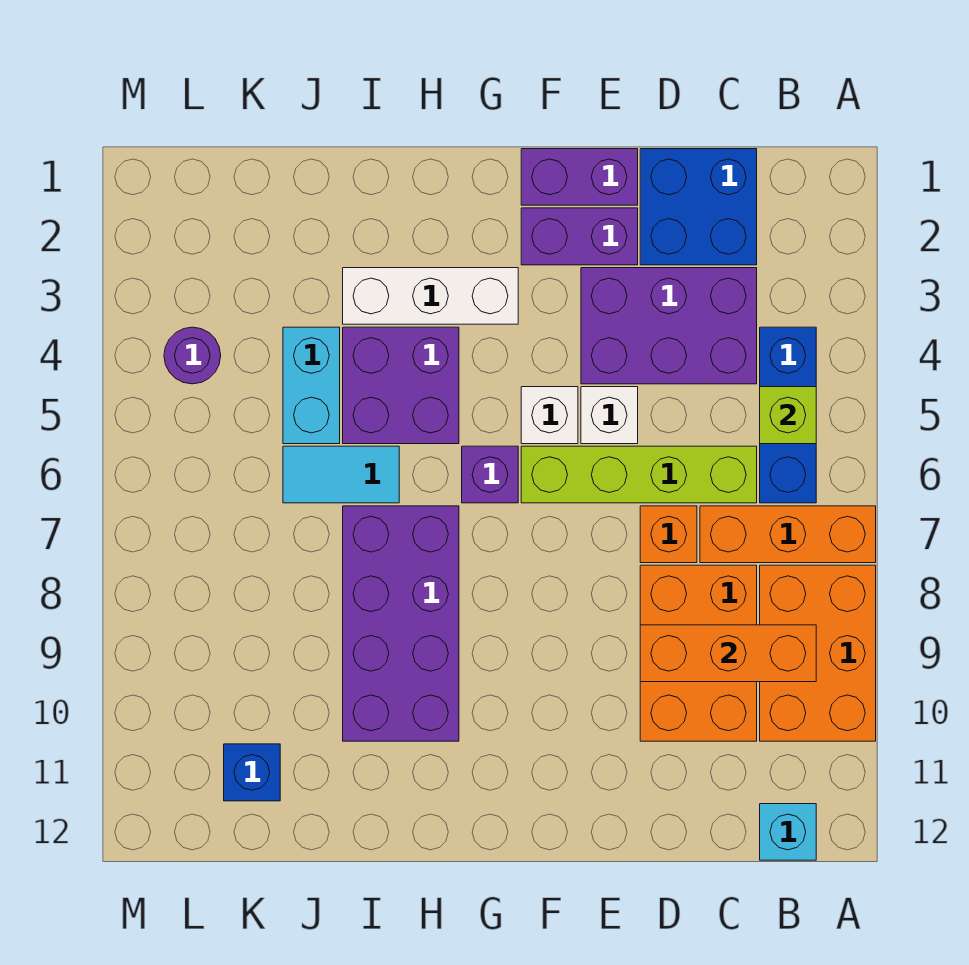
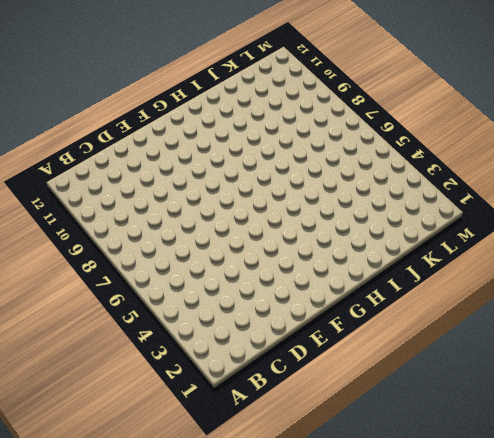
none -> orange brick A7:C7 level 1
none -> orange brick A8:B10 level 1
none -> blue brick B4:B6 level 1

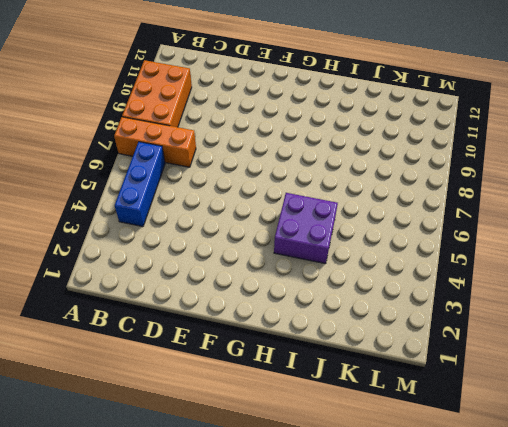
none -> cyan brick B12 level 1
none -> blue brick C1:D2 level 1
none -> purple brick C3:E4 level 1

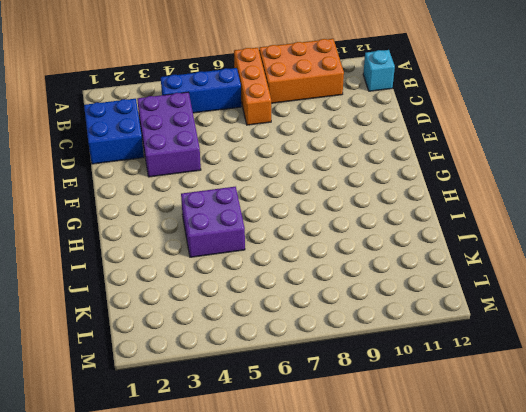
none -> lime brick C6:F6 level 1
none -> orange brick C8:D10 level 1
none -> orange brick D7 level 1

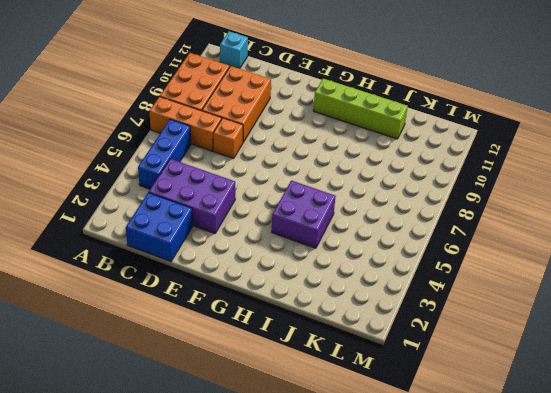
lime brick G11:J11 level 1 -> lime brick C6:F6 level 1
none -> purple brick E1:F1 level 1
none -> purple brick E2:F2 level 1
none -> white brick E5 level 1

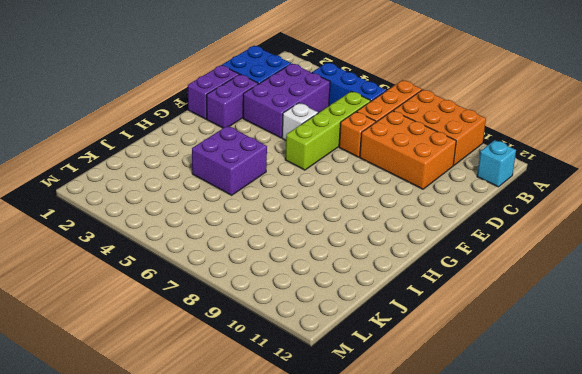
none -> white brick F5 level 1
none -> white brick G3:I3 level 1
none -> purple brick G6 level 1

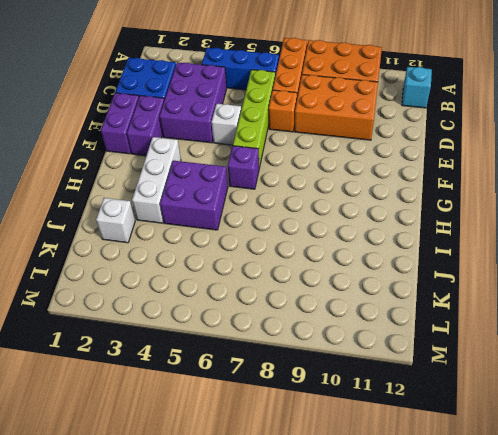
white brick J2 level 1 -> white brick F5 level 1
none -> purple brick H7:I10 level 1
none -> cyan tile I6:J6 level 1
none -> cyan brick J4:J5 level 1

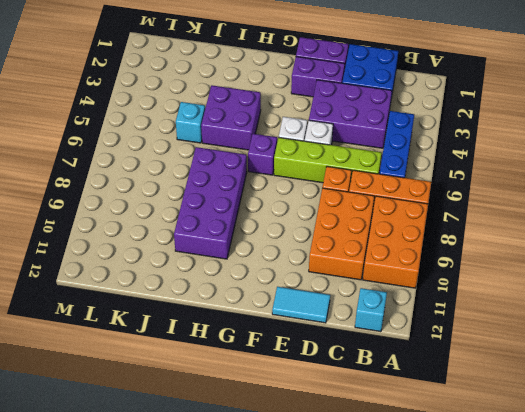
cyan tile D12:E12 level 1 -> cyan tile I6:J6 level 1
cyan brick J5 level 1 -> cyan brick J4:J5 level 1
none -> white brick G3:I3 level 1
none -> blue brick K11 level 1
none -> purple round brick L4 level 1

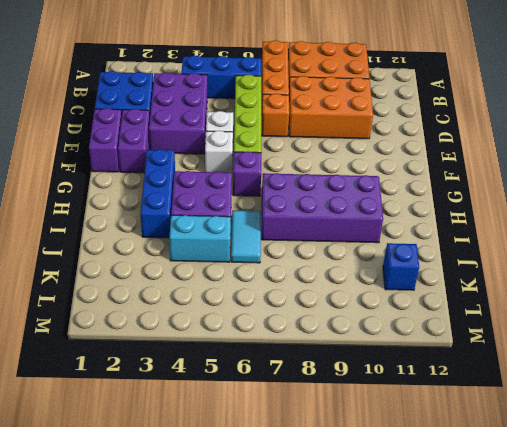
blue brick G3:I3 level 1 -> white brick G3:I3 level 1
none -> cyan brick B12 level 1
none -> purple round brick L4 level 1
none -> lime brick B5 level 2

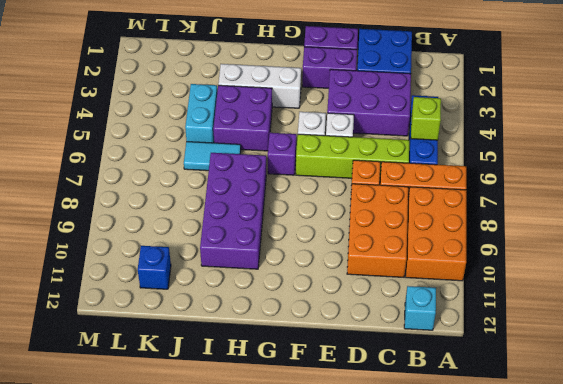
none -> purple round brick L4 level 1
none -> orange brick B9:D9 level 2

